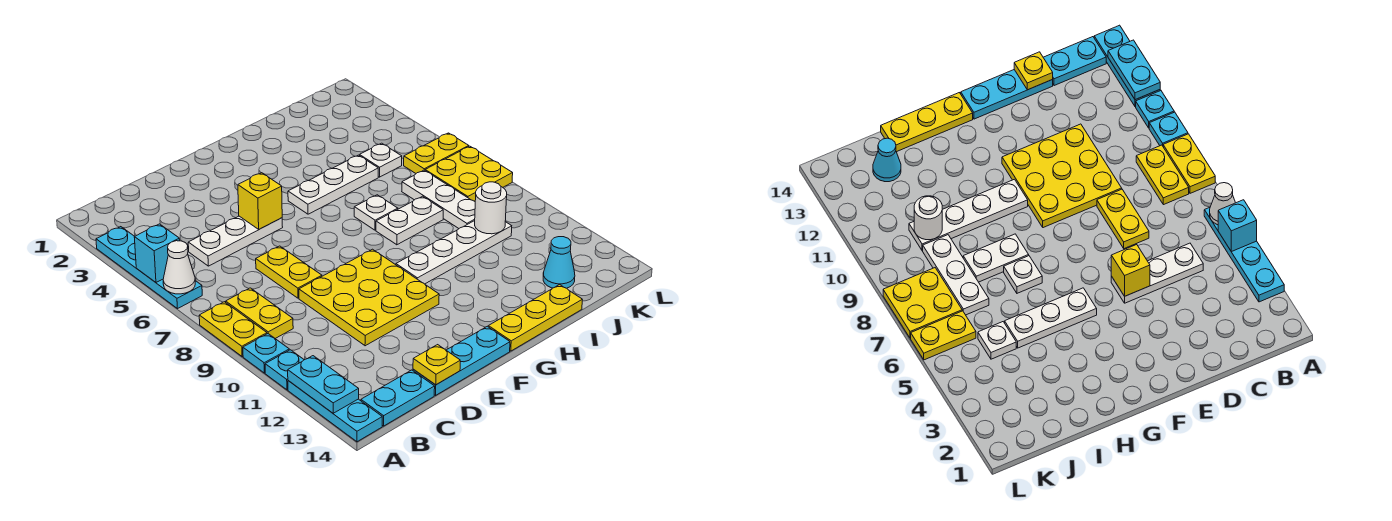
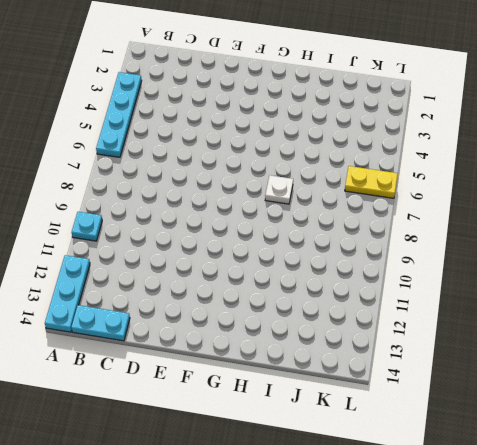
none -> yellow plate A8:A9 level 1
none -> cyan plate A11 level 1
none -> yellow plate B8:B9 level 1

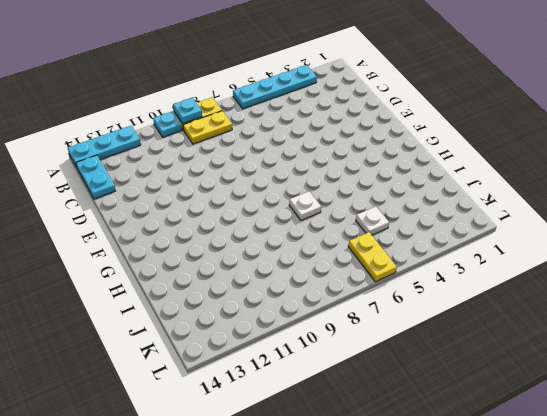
cyan plate A9 level 2 -> cyan plate A11 level 1
none -> white plate C5:E5 level 1
none -> yellow plate D7:D8 level 1
none -> yellow plate D9:F11 level 1

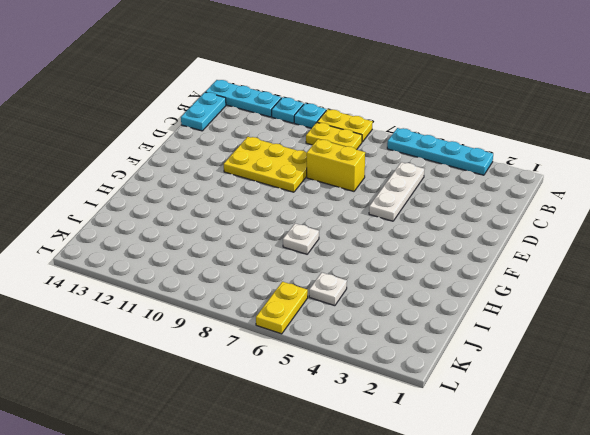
yellow brick D7:D8 level 1 -> yellow plate D7:D8 level 1
yellow plate D9:E11 level 1 -> yellow plate D9:F11 level 1
none -> cyan plate D14:F14 level 1
none -> white plate G5:I5 level 1
none -> white plate G10:J10 level 1

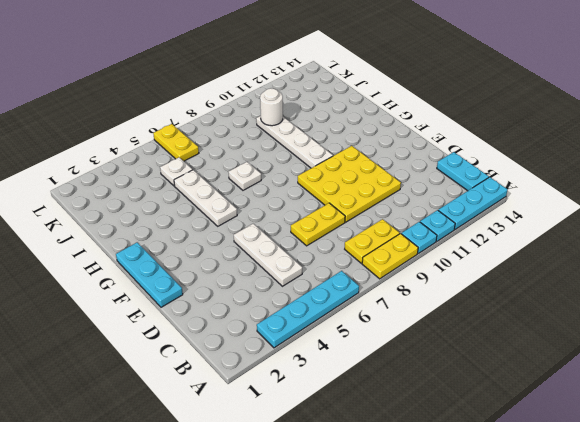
cyan plate E1:G1 level 1 -> cyan plate D14:F14 level 1
none -> yellow plate G14:I14 level 1
none -> white plate H8:I8 level 1
none -> white plate J7:J9 level 1

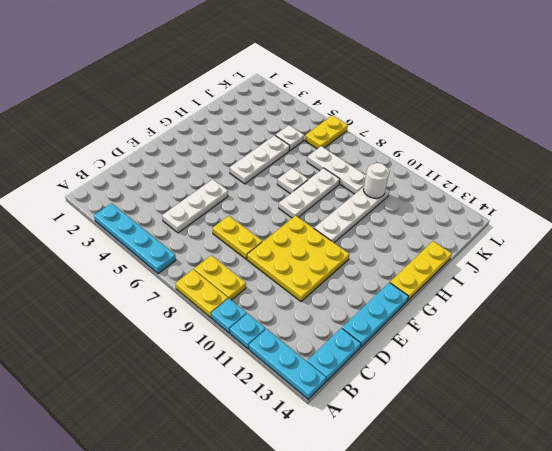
white plate G8:I8 level 1 -> white plate H8:I8 level 1
none -> cyan cone J13 level 1
none -> yellow plate K7:L8 level 1
none -> cyan brick A5 level 2

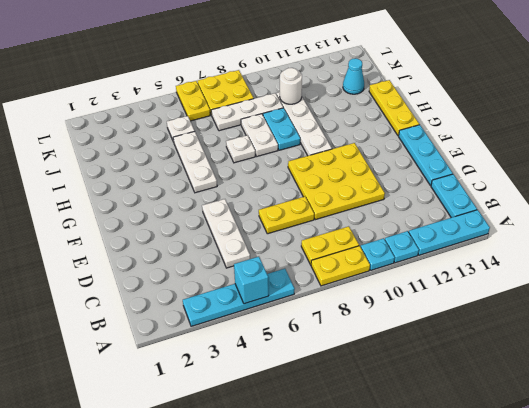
cyan plate H9:I9 level 1 -> cyan plate A12:A13 level 2
none -> white cone A6 level 2
none -> yellow plate D14 level 2
none -> yellow brick E5 level 2

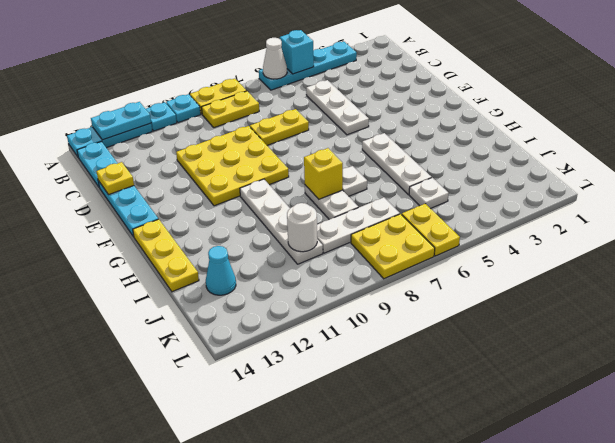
yellow brick H8 level 2 -> yellow brick E5 level 2

